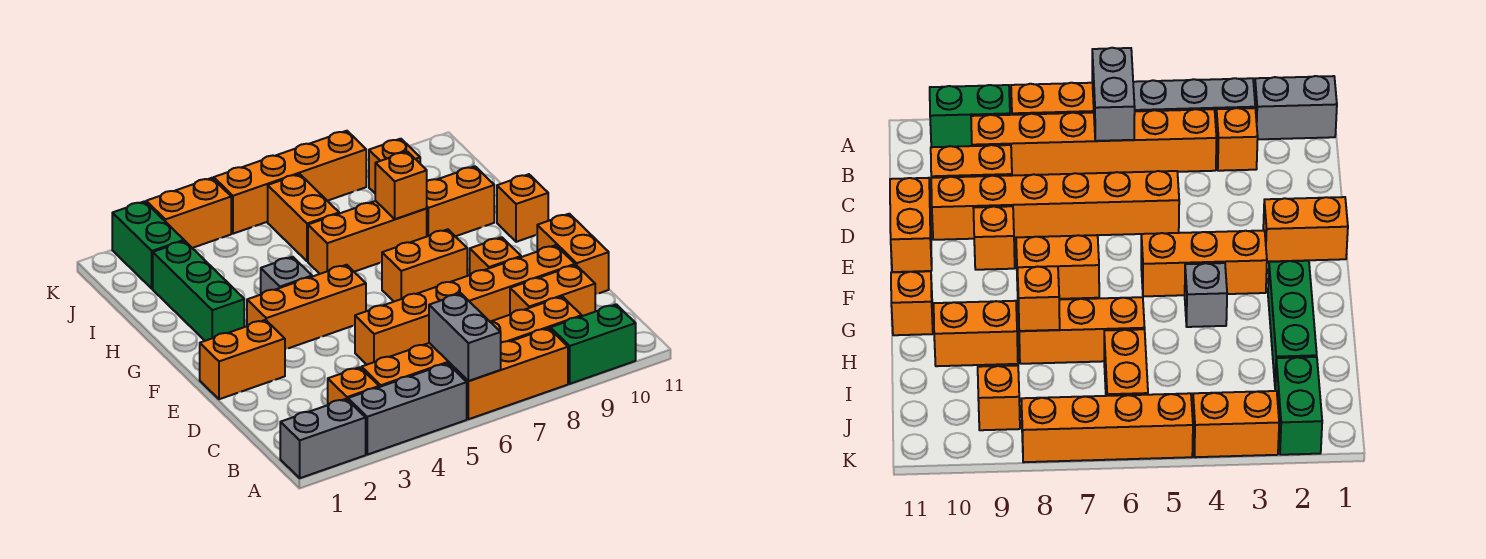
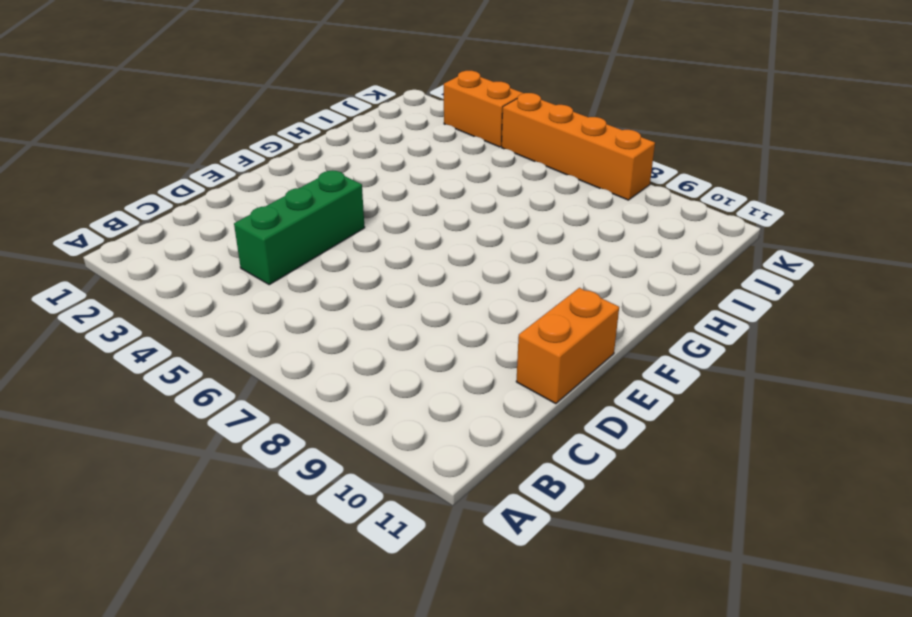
green brick C4:E4 level 1 -> green brick G2:I2 level 1
none -> grey brick A1:A2 level 1
none -> grey brick A3:A5 level 1
none -> orange brick A6:A8 level 1

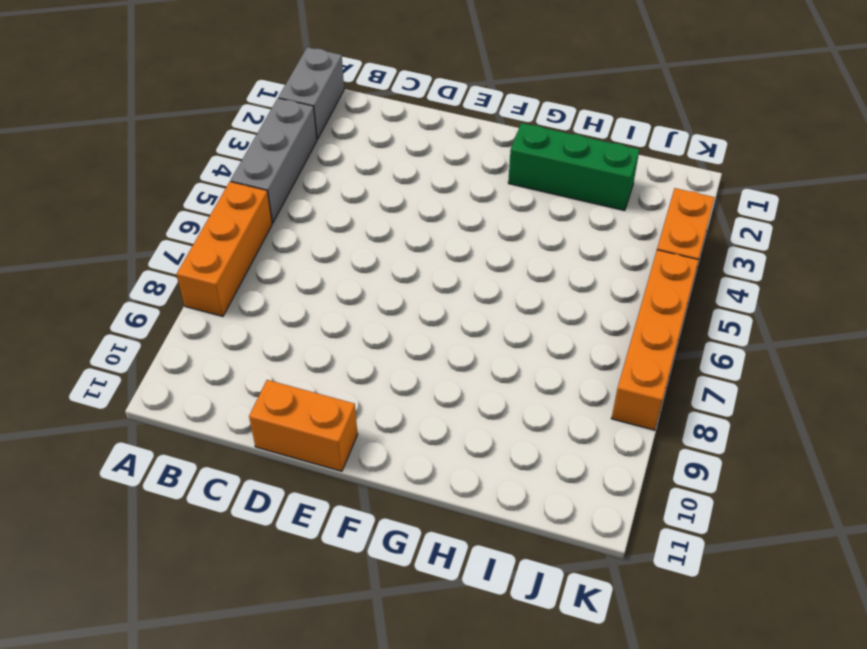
none -> green brick A9:A10 level 1
none -> orange brick B3 level 1
none -> orange brick B4:B9 level 1

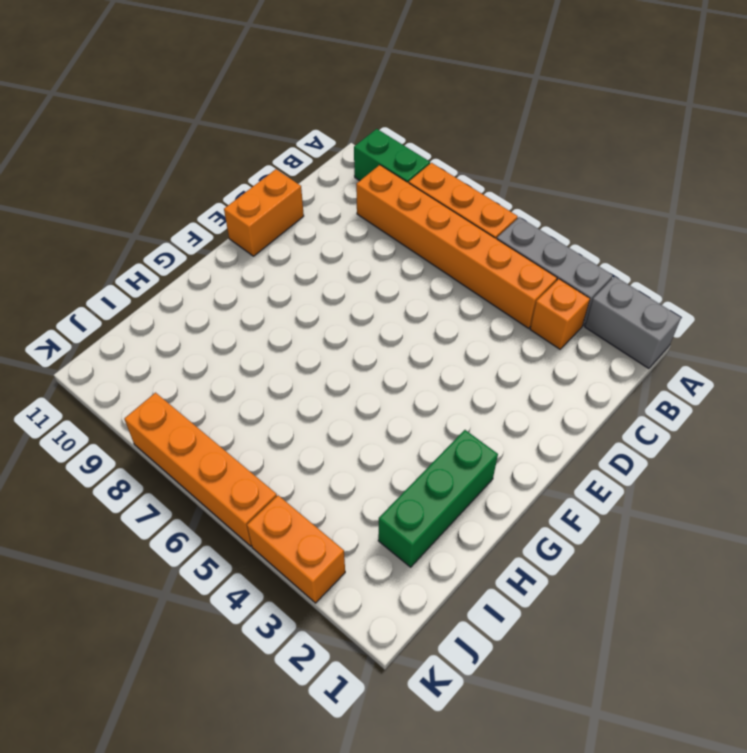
none -> orange brick C9:C10 level 1
none -> orange brick D5:D10 level 1
none -> orange brick E1:E2 level 1

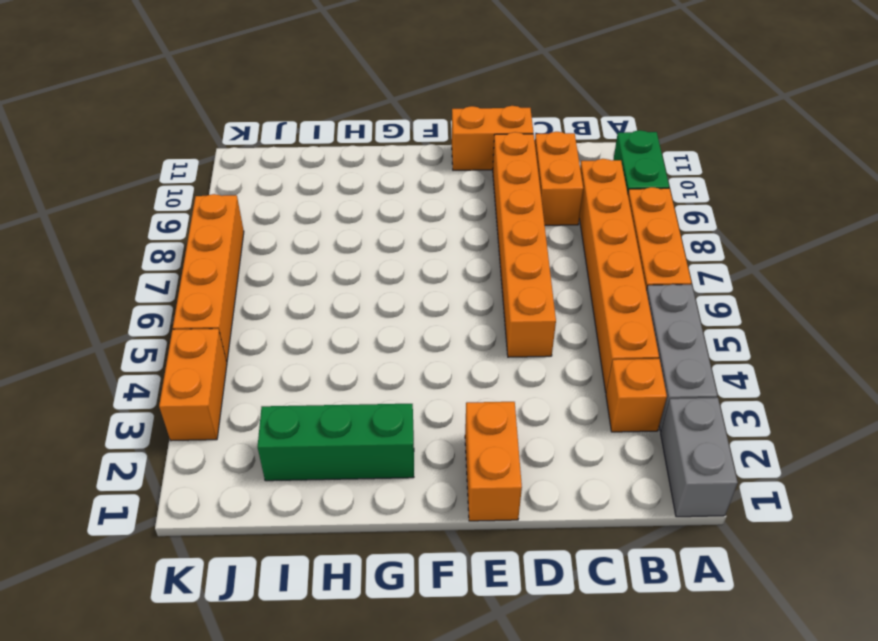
none -> orange brick E9 level 1
none -> orange brick F3:F5 level 1
none -> orange brick F7:F8 level 1

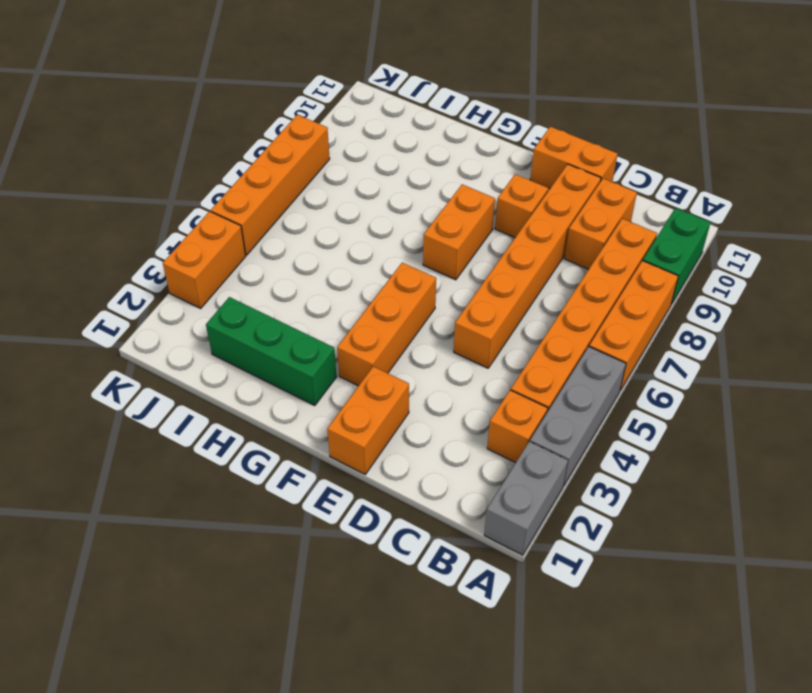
none -> grey brick G4 level 1
none -> orange brick G11 level 1
none -> orange brick H6:H8 level 1

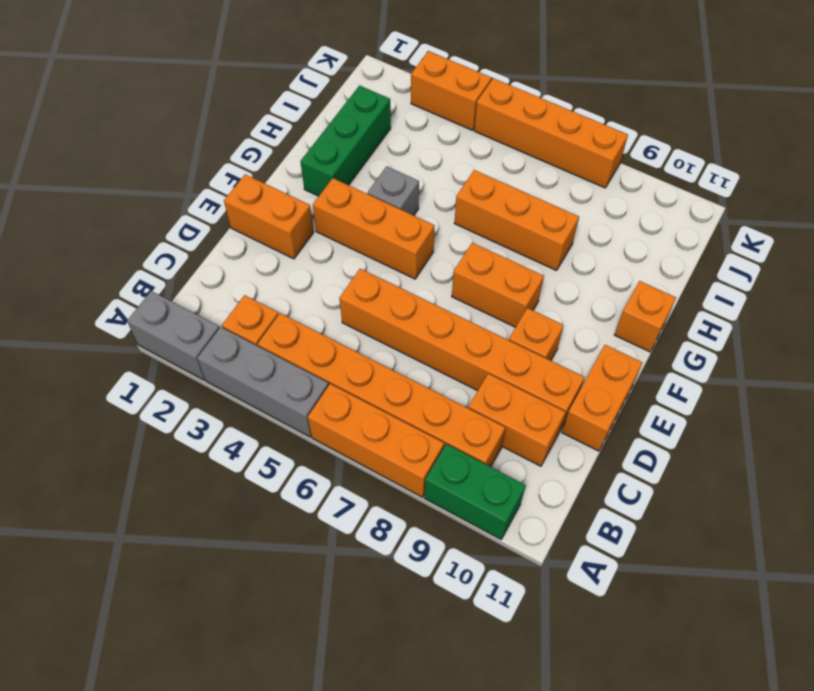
none -> orange brick H9:H10 level 1
none -> orange brick I6:J6 level 1
none -> green brick J2:K2 level 1

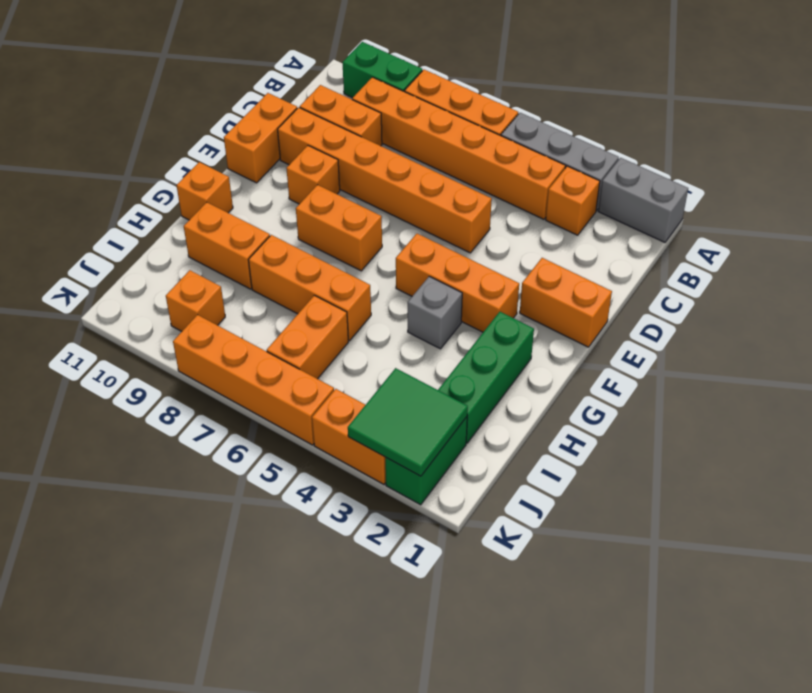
green tile J2:K3 level 2 -> none
none -> grey brick A6:B6 level 2
none -> orange brick H8 level 2

